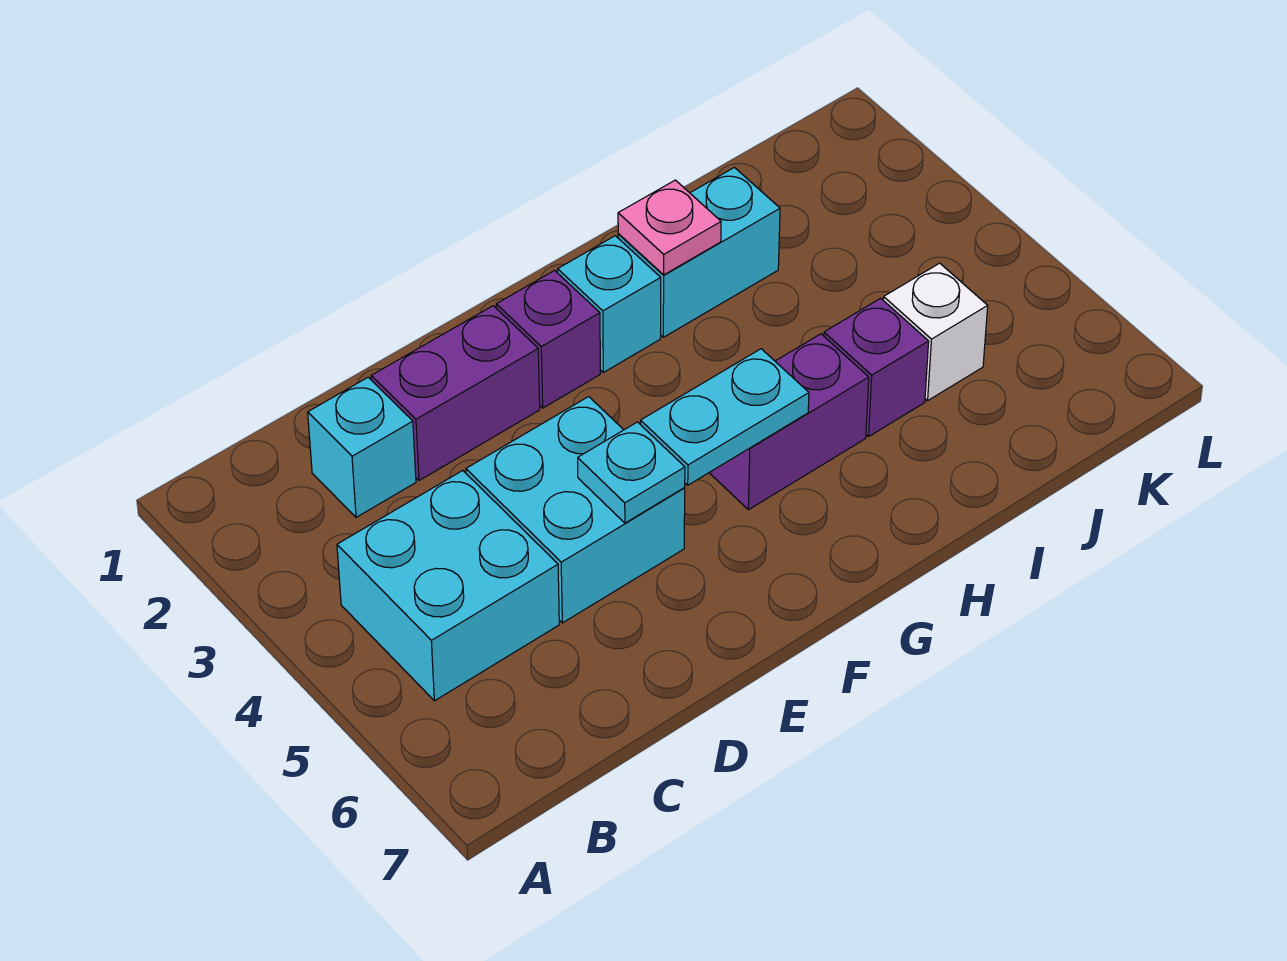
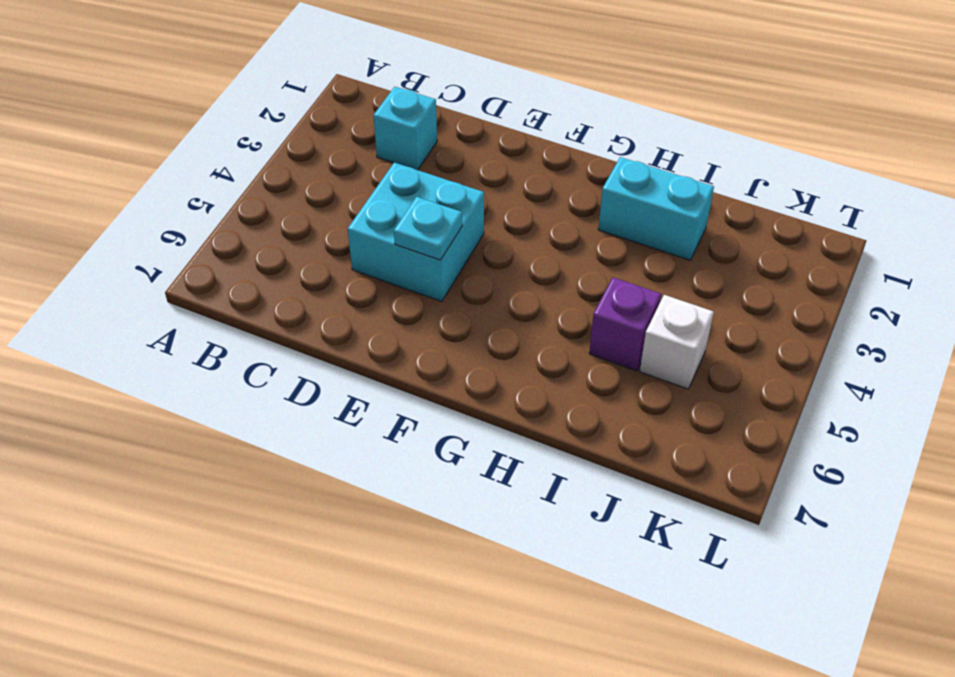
none -> cyan brick B4:C5 level 1
none -> purple brick D2:E2 level 1
none -> purple brick F2 level 1

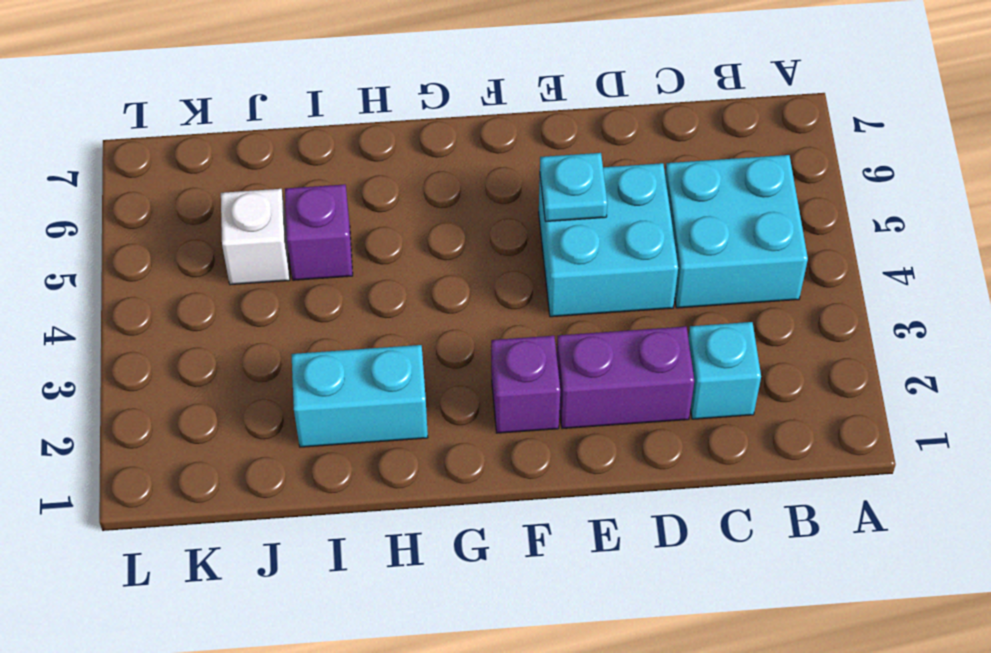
none -> cyan brick G2 level 1
none -> purple brick G5:H5 level 1
none -> cyan plate F5:G5 level 2

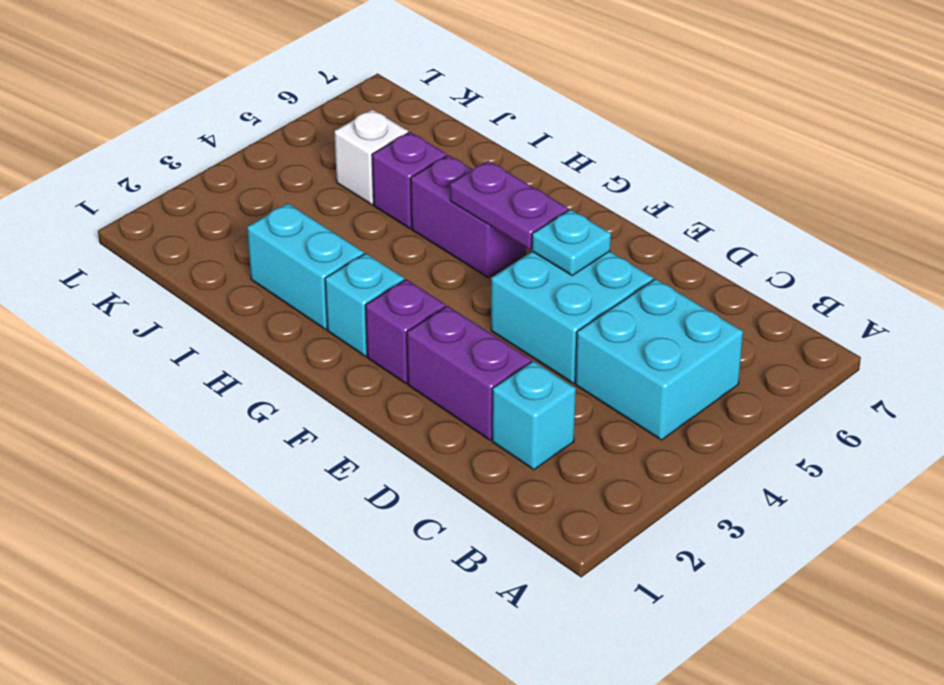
purple plate F5:G5 level 2 -> cyan plate F5:G5 level 2
none -> pink plate H2 level 2

